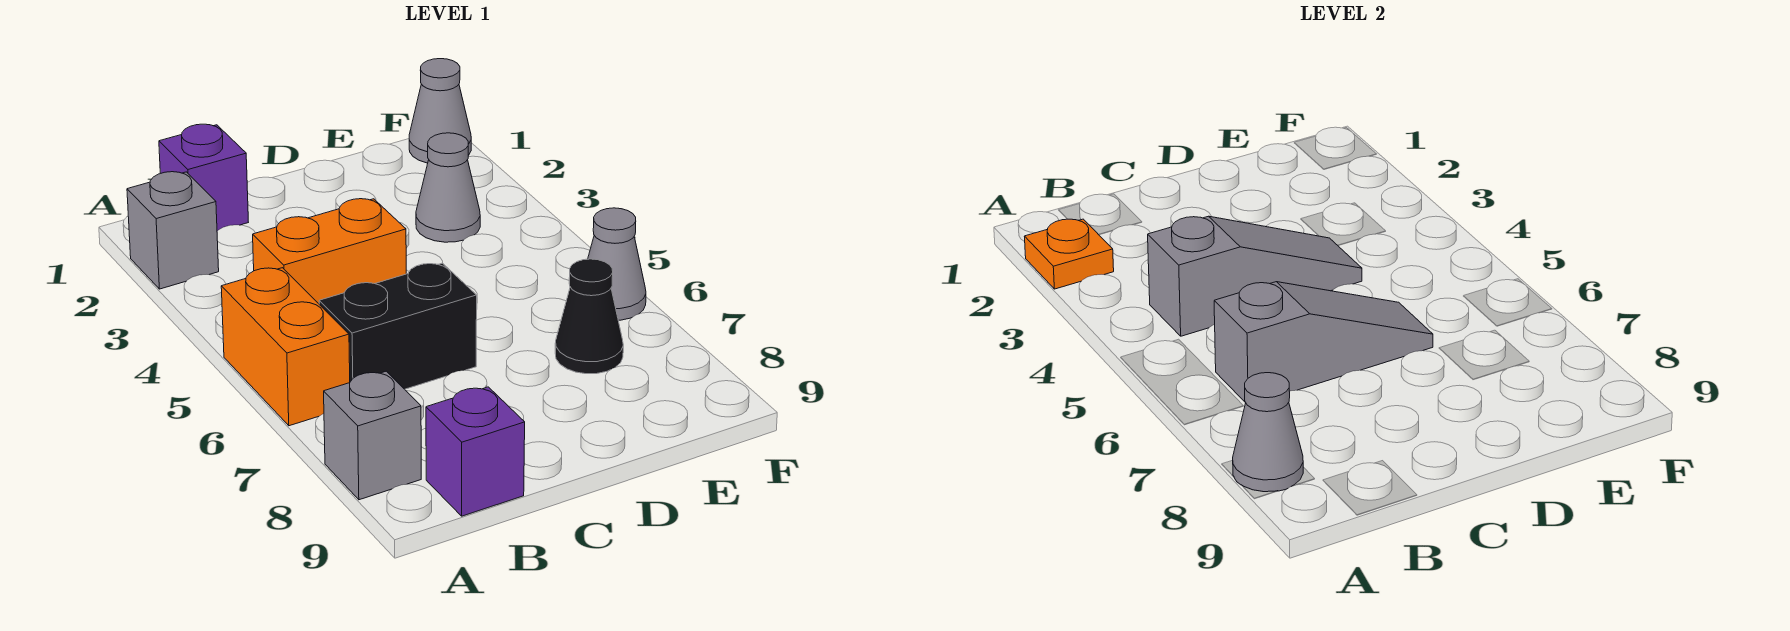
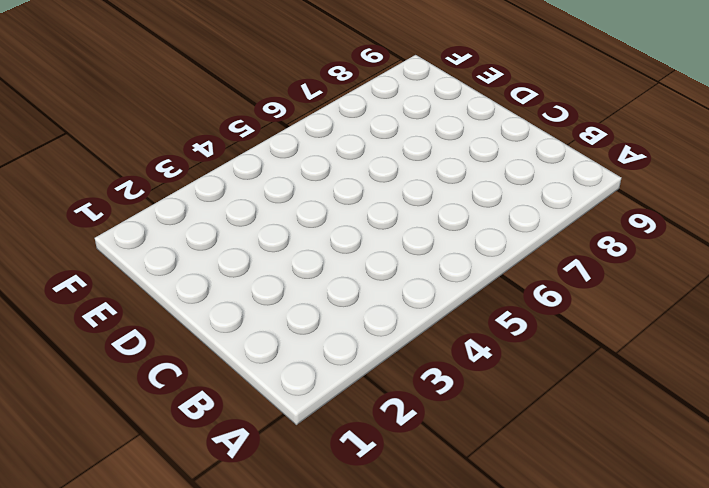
none -> grey brick A2 level 1
none -> orange brick A5:A6 level 1
none -> grey brick A8 level 1

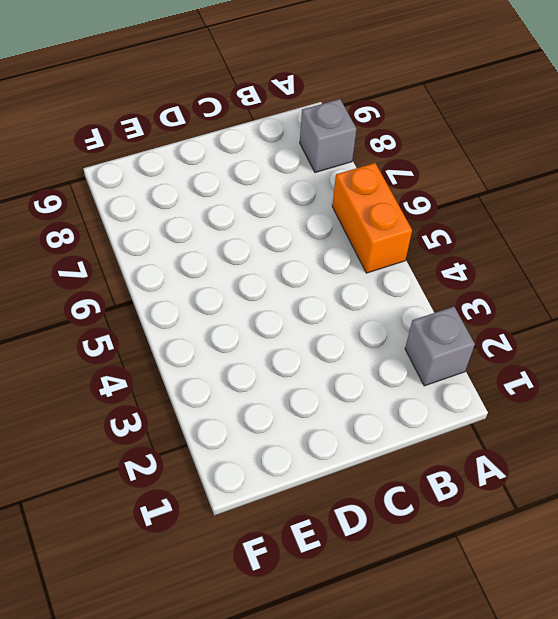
none -> purple brick B1 level 1
none -> orange brick B4:C4 level 1
none -> black brick B6:C6 level 1

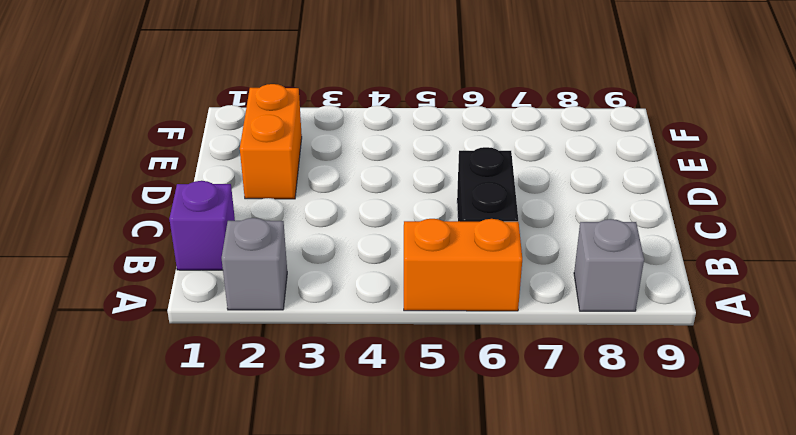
orange brick D2:E2 level 1 -> orange brick B4:C4 level 1
none -> purple brick B9 level 1
none -> grey cone E3 level 1
none -> black cone E7 level 1

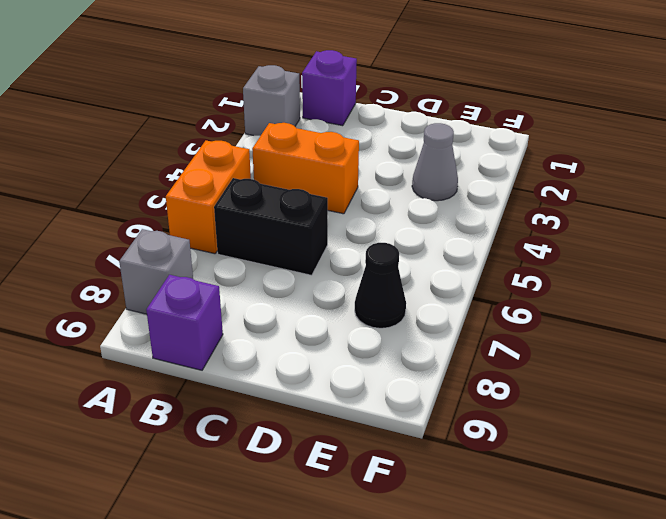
none -> grey cone F1 level 1
none -> grey cone F6 level 1
none -> orange plate A2 level 2

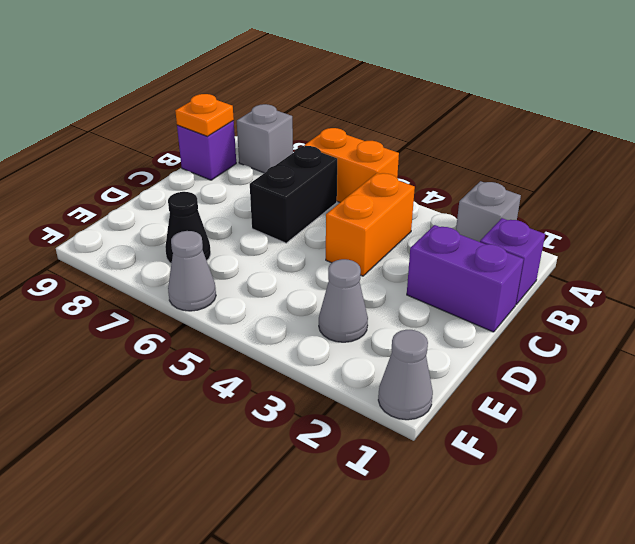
orange plate B9 level 2 -> orange plate A2 level 2
purple brick C1:C2 level 1 -> none
none -> grey cone A8 level 2
none -> grey slope B4:D4 level 2 top B
none -> grey slope B6:D6 level 2 top B

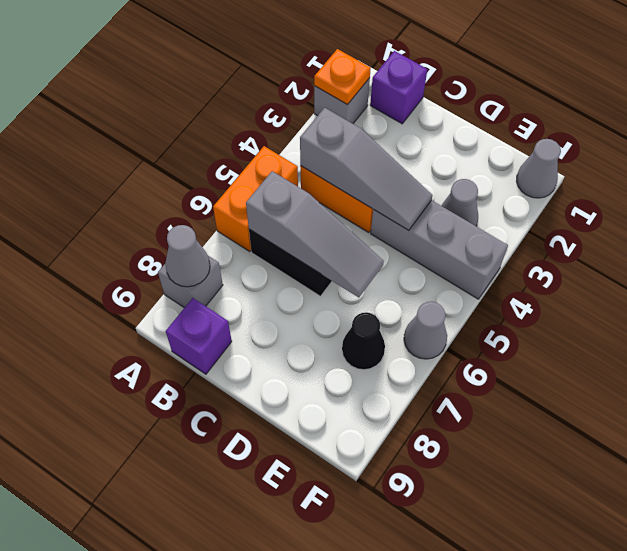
grey brick D4:F4 level 1 -> none

